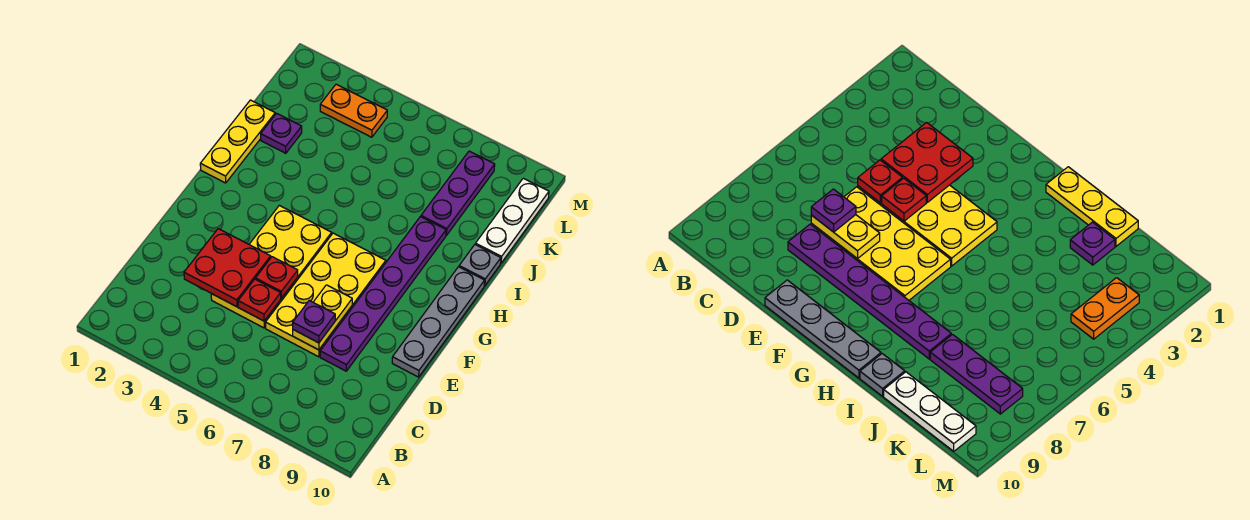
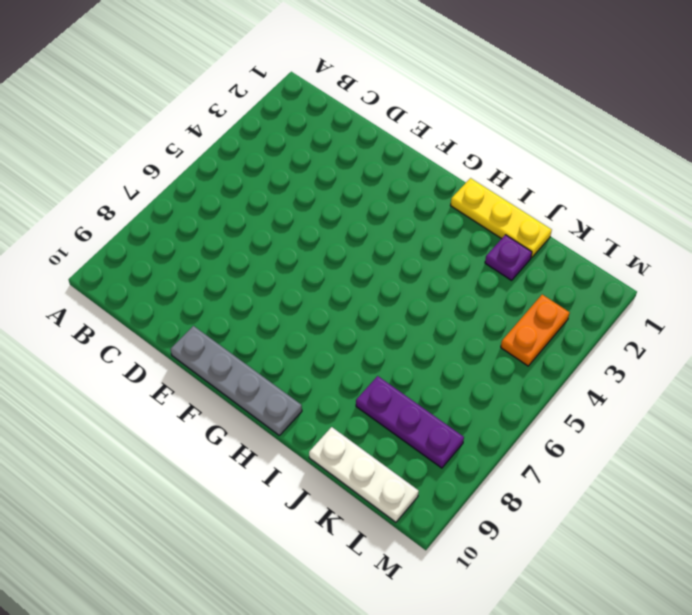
none -> yellow plate D4:G5 level 1
none -> yellow plate D6:G7 level 1
none -> purple plate D8:I8 level 1

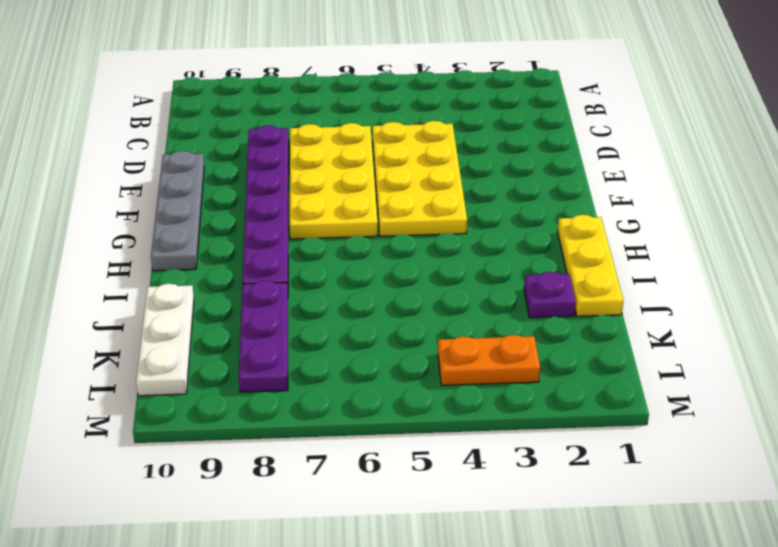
none -> grey plate I10 level 1
none -> red plate D3:E4 level 2
none -> red plate D5 level 2

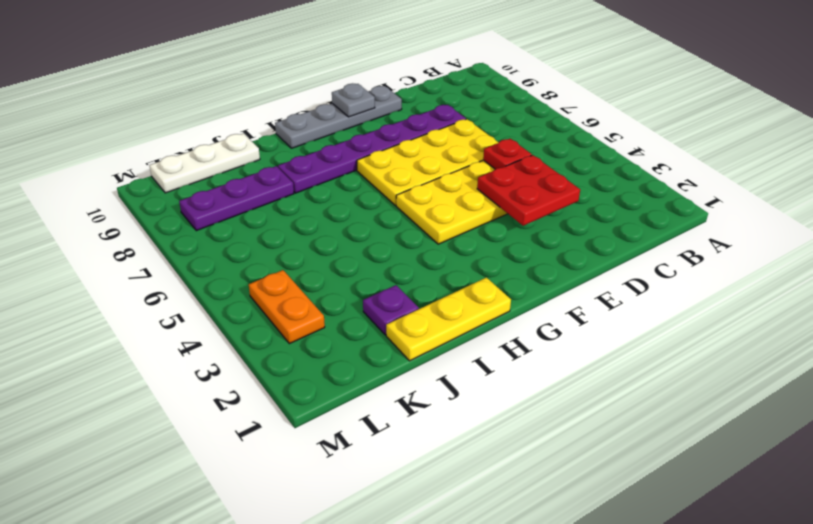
grey plate F10 level 2 -> grey plate I10 level 1
none -> yellow plate D7:E7 level 2
none -> red plate E5 level 2
none -> purple plate D7 level 3

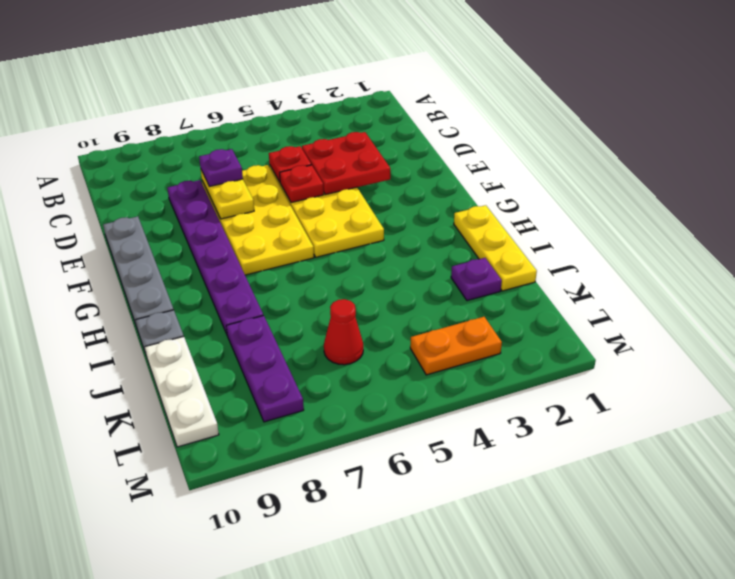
red cone K6 level 1 -> none

